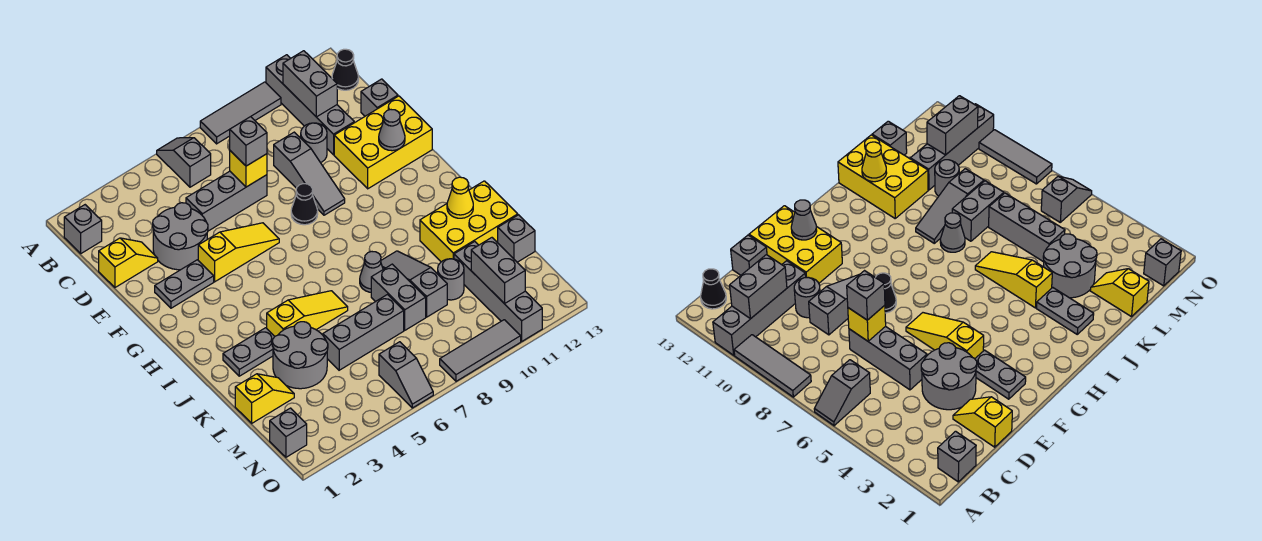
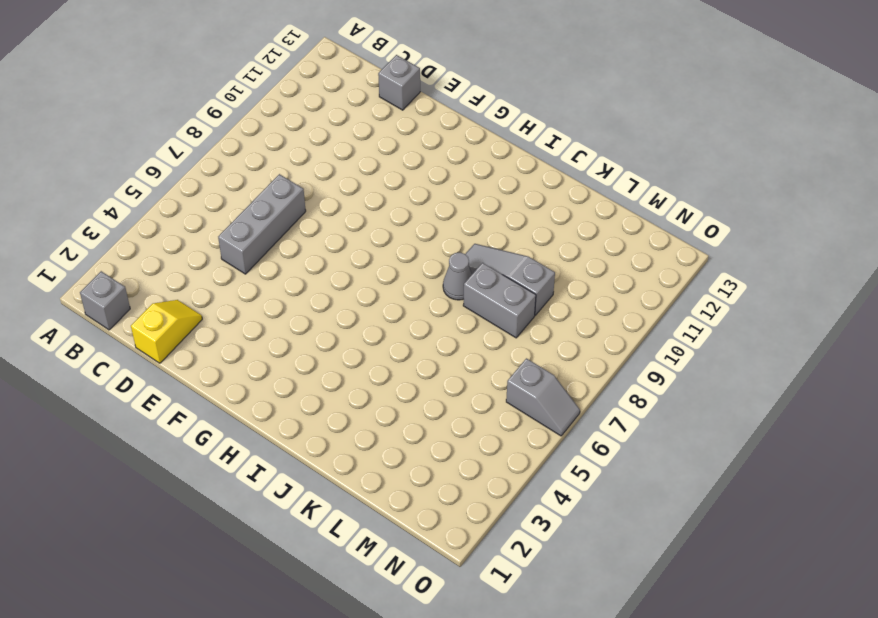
none -> grey slope A6:B6 level 1 top B
none -> grey tile A8:A10 level 1
none -> grey brick A11:D11 level 1
none -> black cone B13 level 1

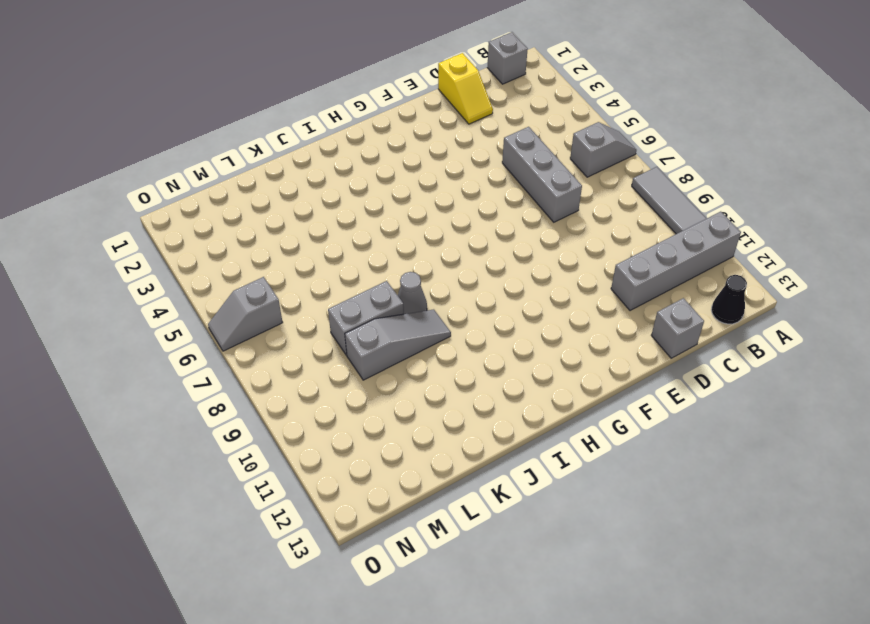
none -> grey round brick D3:E4 level 1
none -> grey slope D9:F9 level 1 top D
none -> grey round brick D10 level 1
none -> yellow brick E11:F13 level 1

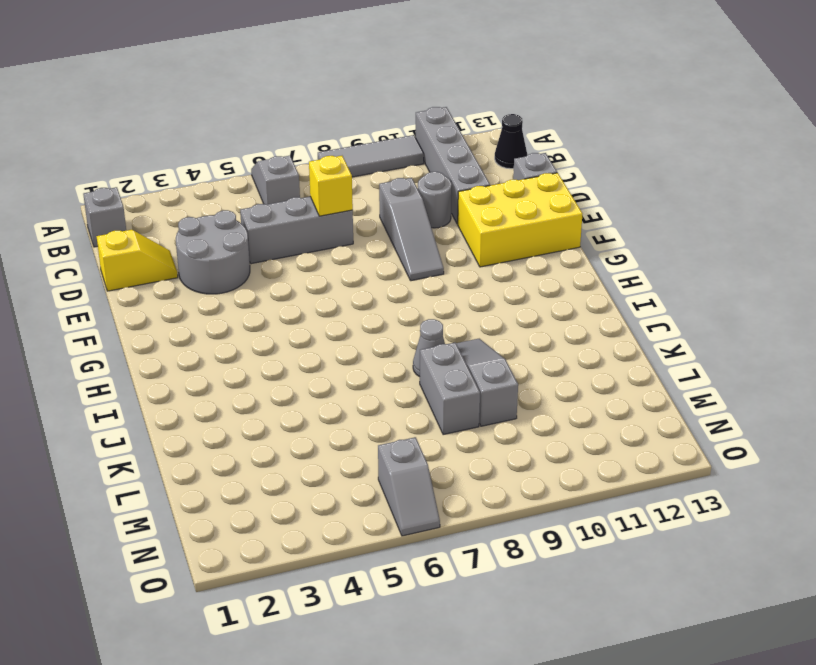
none -> grey plate F2:F3 level 1
none -> yellow slope F4:F6 level 1 top 4
none -> black cone F8 level 1
none -> grey plate J2:J3 level 1

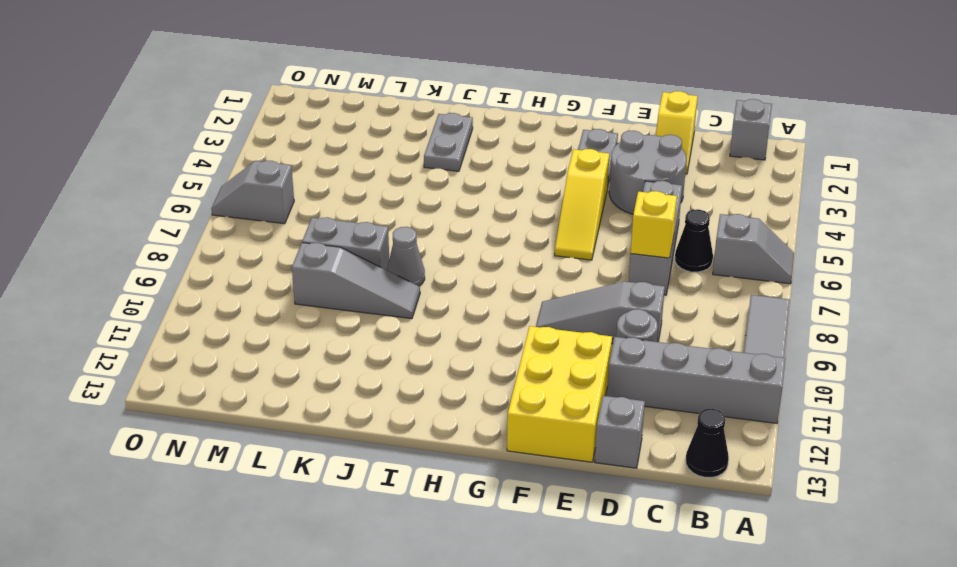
black cone C6 level 1 -> black cone F8 level 1
none -> yellow slope J4:J6 level 1 top 4
none -> yellow brick J11:K13 level 1
none -> grey round brick K3:L4 level 1
none -> yellow slope L1:L2 level 1 top 1

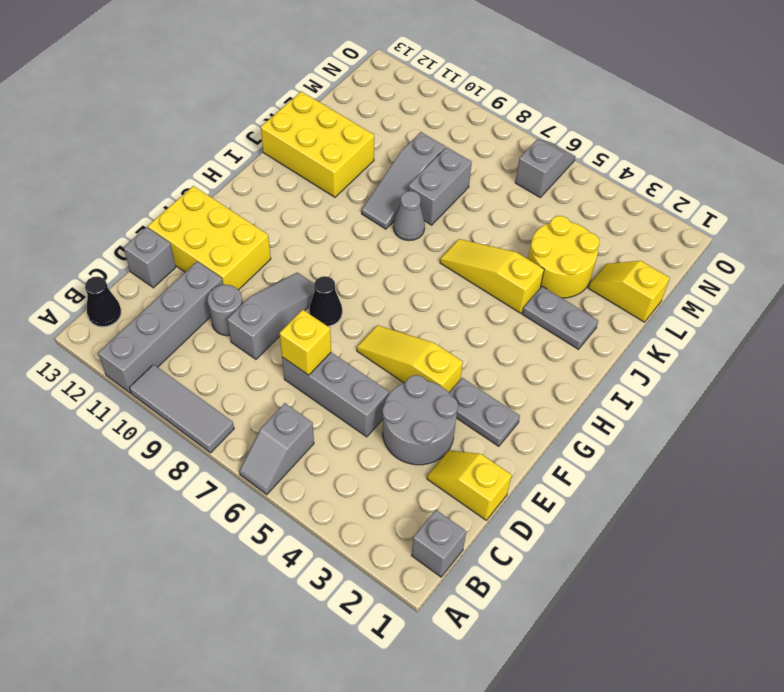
yellow round brick K3:L4 level 1 -> grey round brick K3:L4 level 1
none -> grey brick L5:L7 level 1
none -> grey round brick L10 level 1
none -> grey brick L11:O11 level 1
none -> grey brick L13 level 1

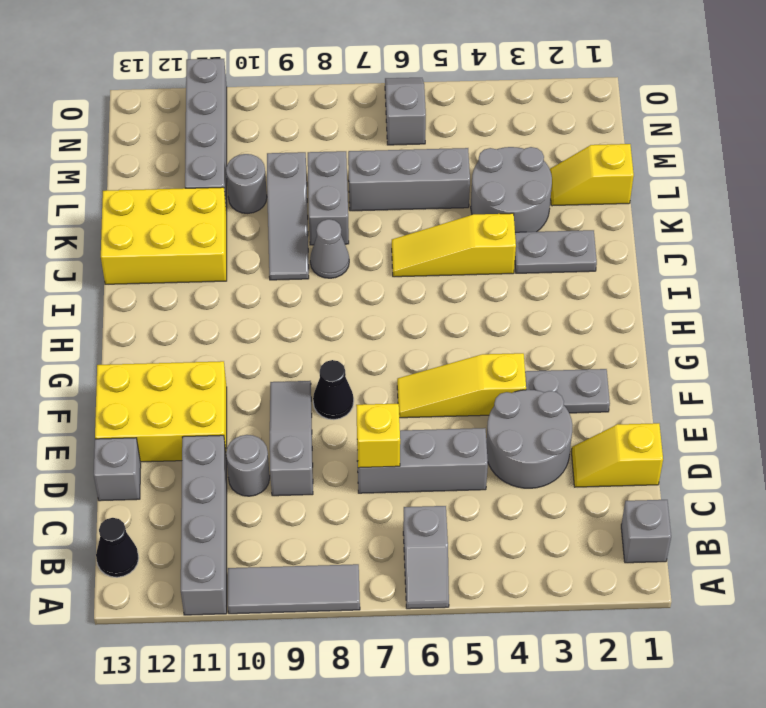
none -> grey brick L13 level 1
none -> grey brick N1 level 1
none -> grey tile O8:O10 level 1
none -> grey brick B11:C11 level 2

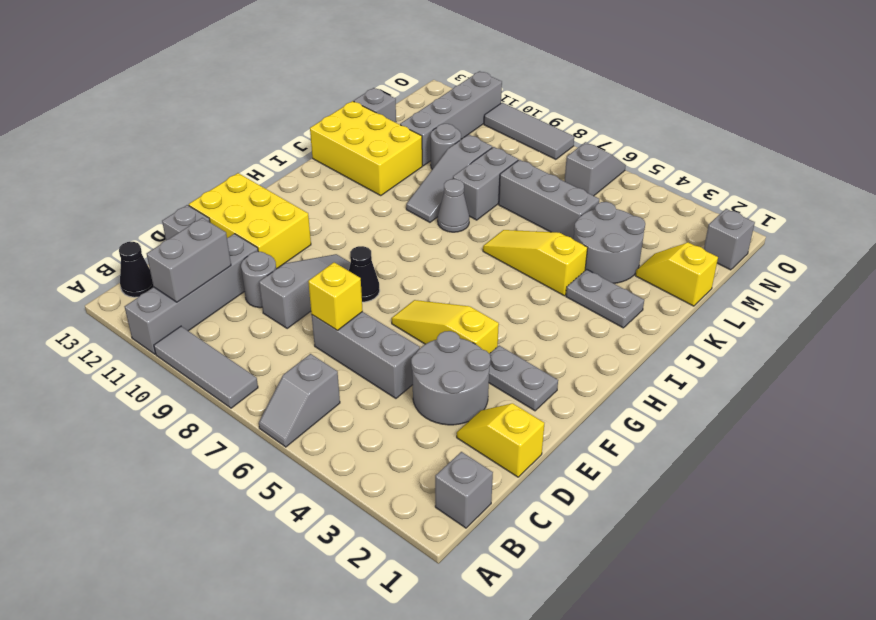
none -> grey cone F12 level 2
none -> yellow cone J12 level 2
none -> grey brick M11:N11 level 2
none -> grey brick D7 level 3

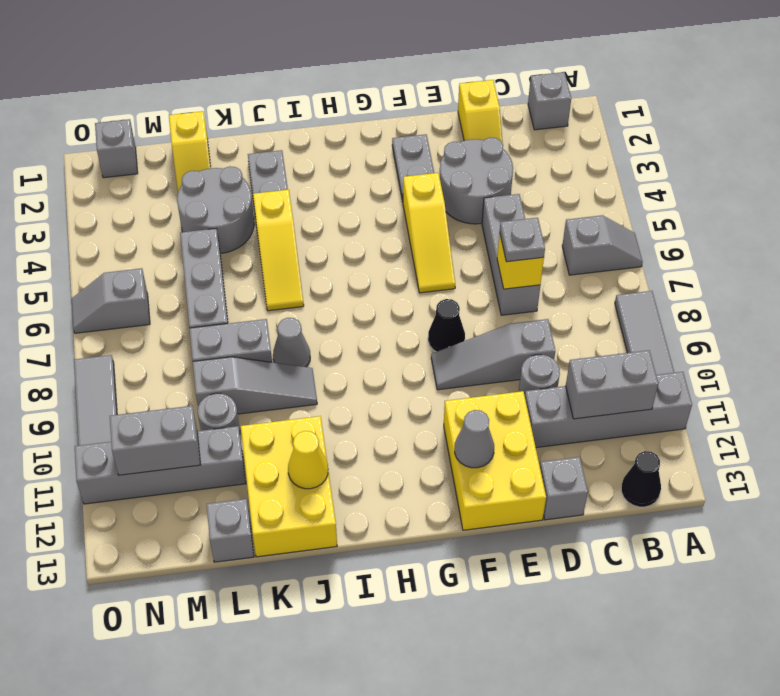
grey plate D7 level 3 -> grey brick D7 level 3

